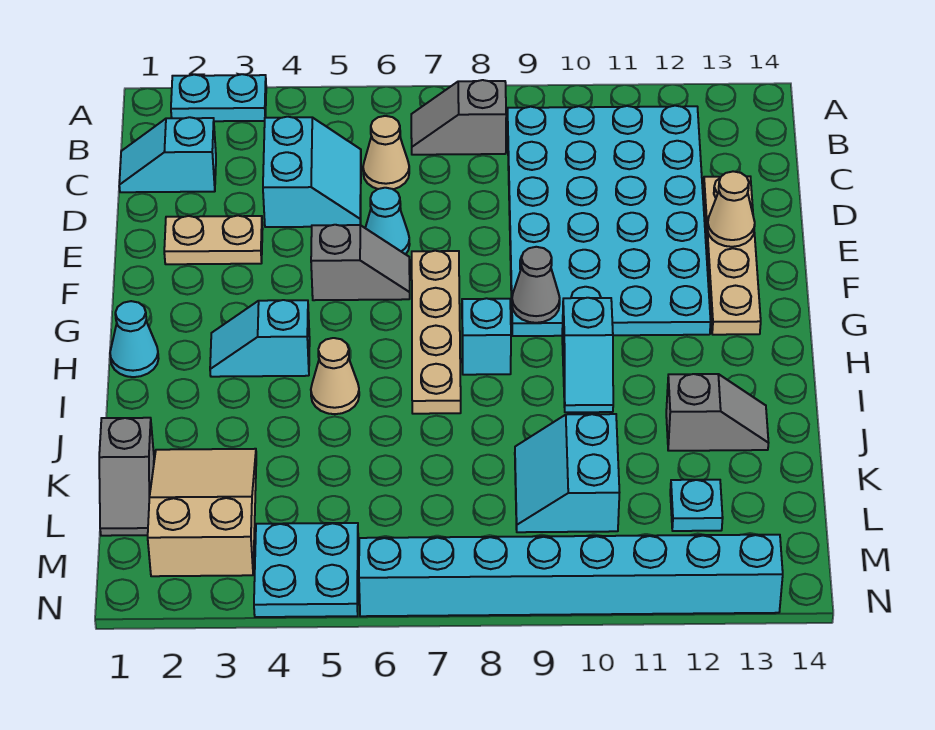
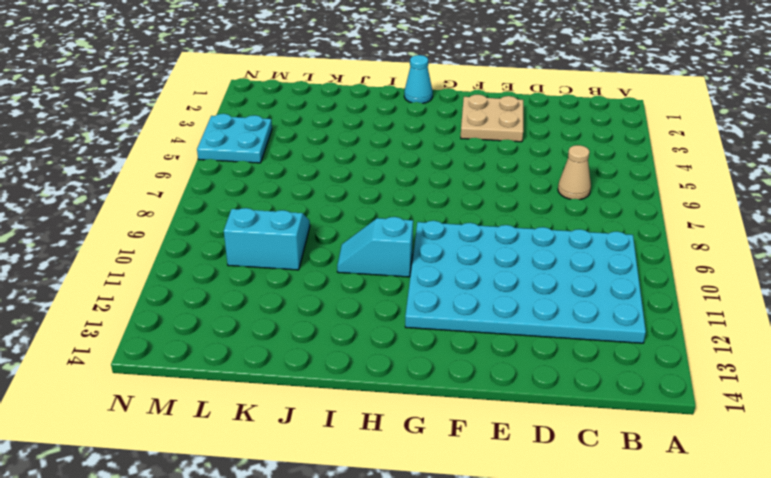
tan plate E2:F3 level 1 -> tan plate E2:E3 level 1
none -> cyan plate A2:A3 level 1
none -> grey slope B7:B8 level 1 top 8
none -> cyan slope C1:C2 level 1 top 2

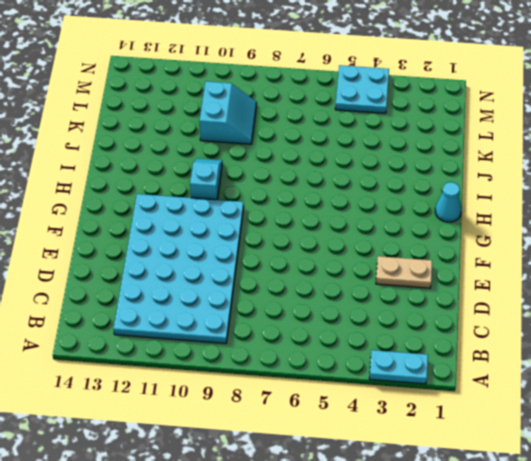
none -> grey slope B7:B8 level 1 top 8
none -> cyan slope C1:C2 level 1 top 2
none -> cyan slope C4:D5 level 1 top 4

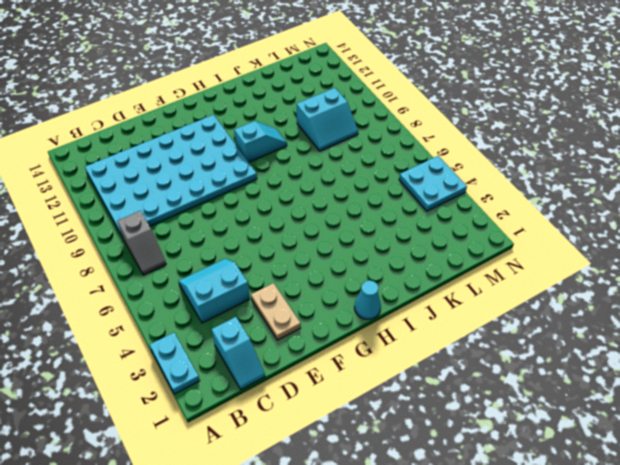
none -> tan cone C6 level 1
none -> tan plate D13:G13 level 1
none -> cyan cone E6 level 1

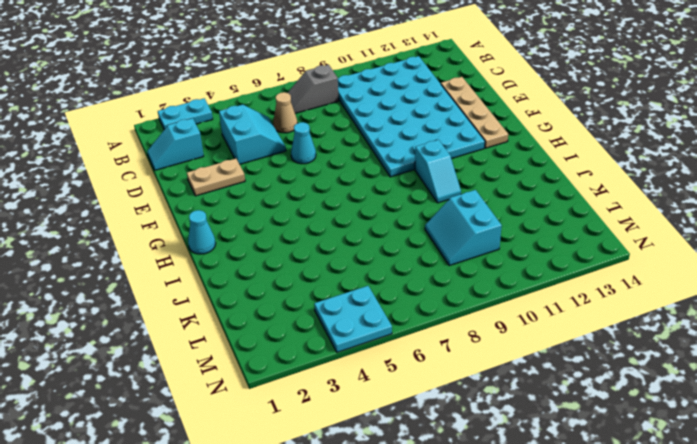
none -> grey slope F5:F6 level 1 top 5
none -> tan plate F7:I7 level 1
none -> cyan slope H3:H4 level 1 top 4

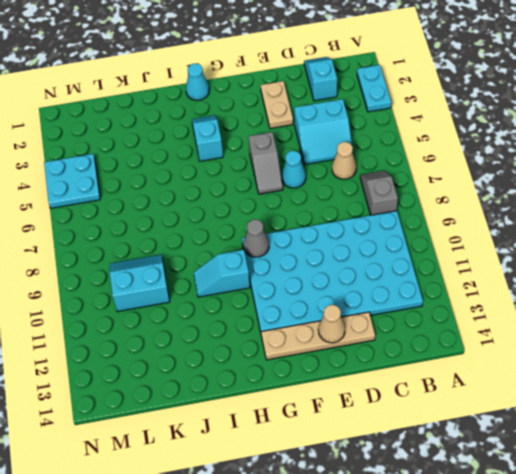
none -> tan plate F7:I7 level 1
none -> cyan brick H8 level 1
none -> tan cone I5 level 1

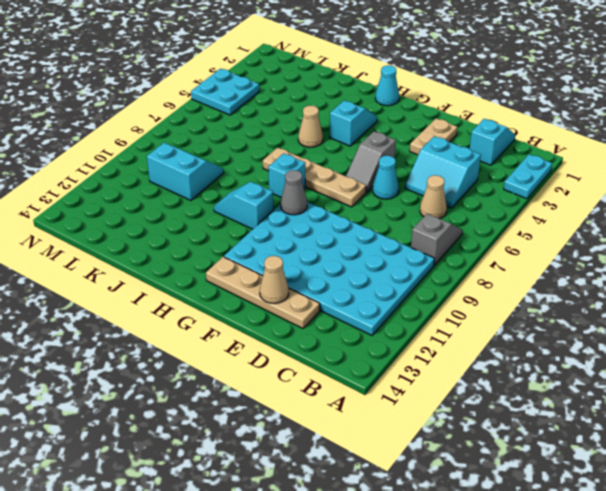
none -> grey slope J12:J13 level 1 top 12
none -> grey slope K1:L1 level 1 top K
none -> tan slope K2:M3 level 1 top M

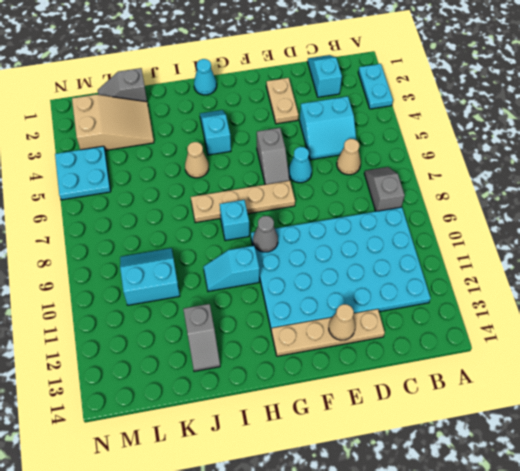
none -> cyan plate L12 level 1
none -> cyan brick N6:N13 level 1

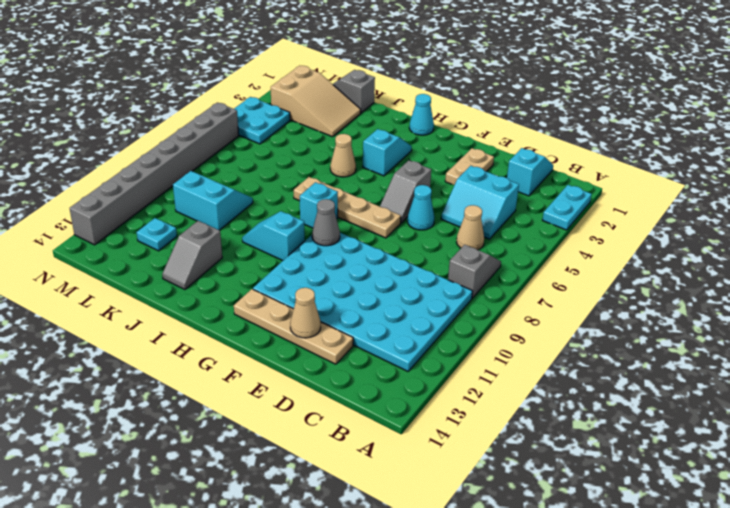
grey brick N6:N13 level 1 -> cyan brick N6:N13 level 1

